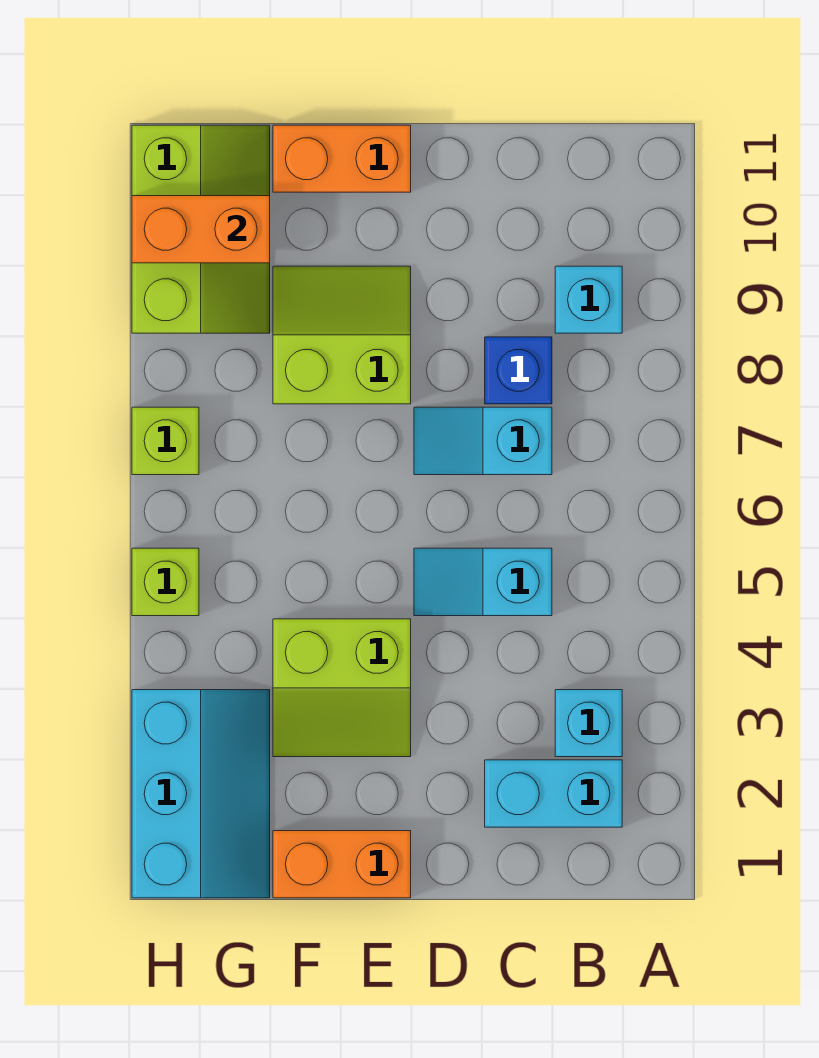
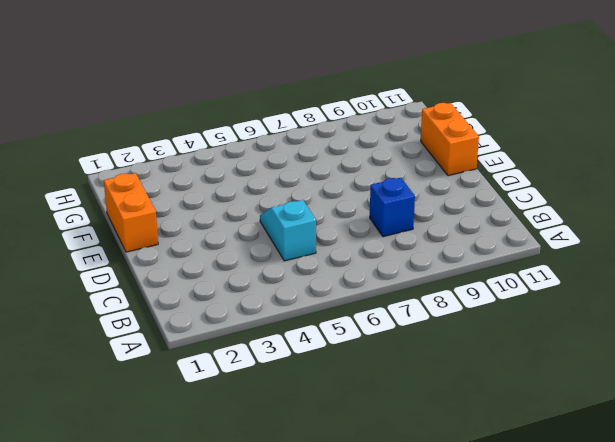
none -> cyan brick B2:C2 level 1
none -> cyan brick B3 level 1
none -> cyan brick B9 level 1

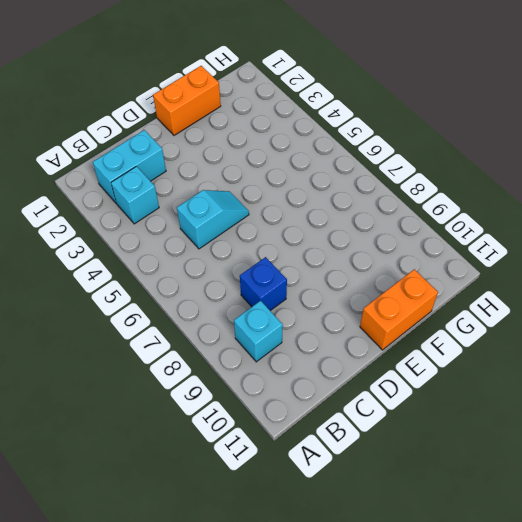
none -> cyan slope C7:D7 level 1 top C
none -> lime slope E3:F4 level 1 top 4
none -> lime slope E8:F9 level 1 top 8

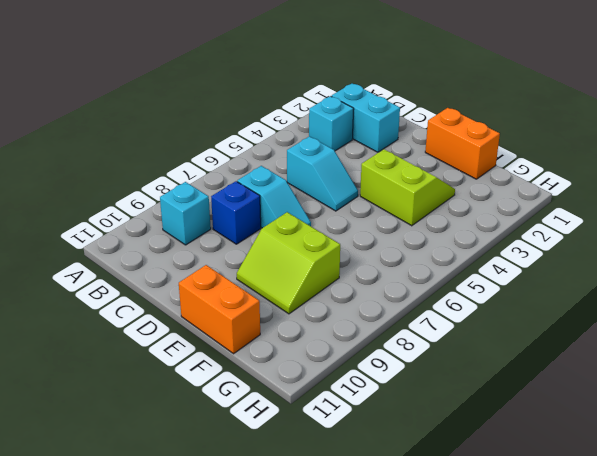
none -> cyan slope G1:H3 level 1 top H
none -> lime slope G9:H11 level 1 top H
none -> lime brick H5 level 1

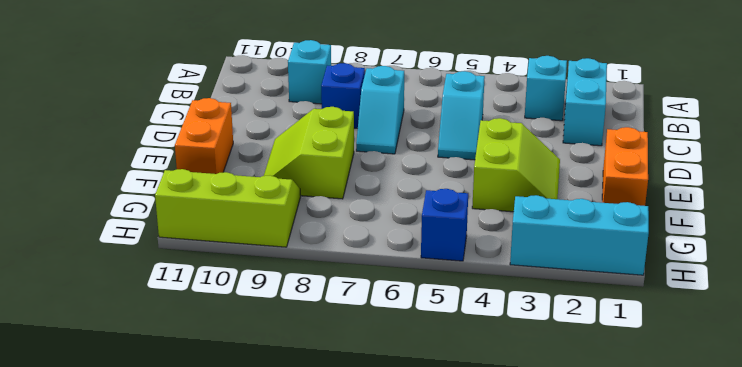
blue brick H5 level 1 -> lime brick H5 level 1
none -> lime brick H7 level 1
none -> orange brick G10:H10 level 2

